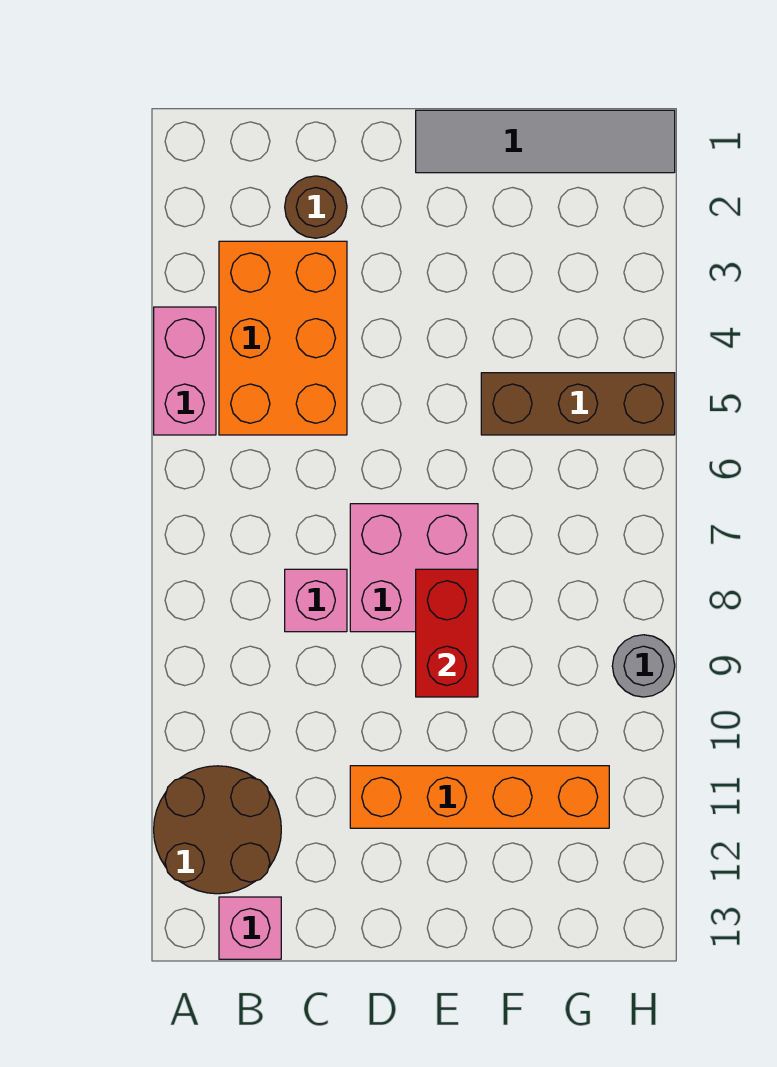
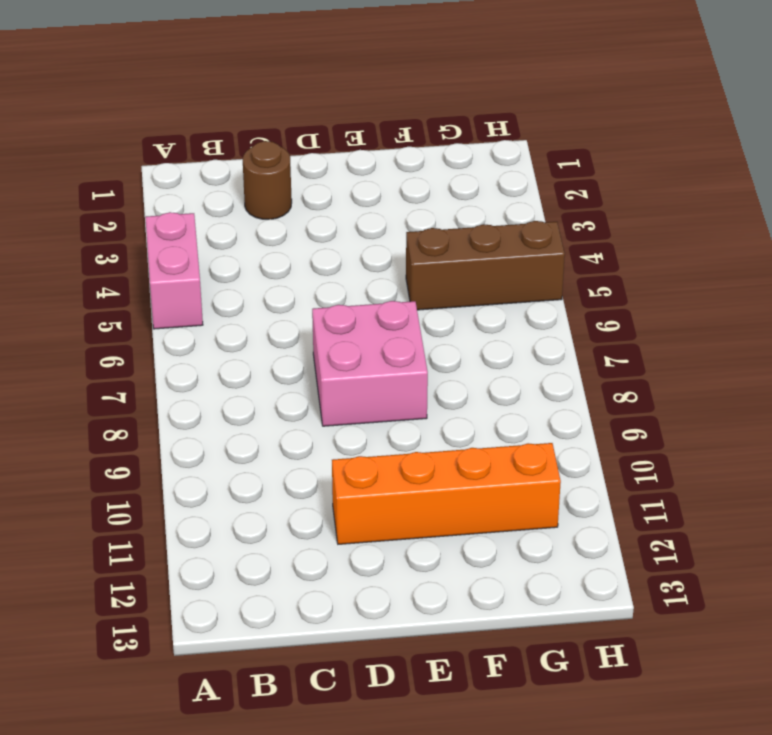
none -> brown round brick A11:B12 level 1
none -> orange brick B3:C5 level 1
none -> pink brick B13 level 1

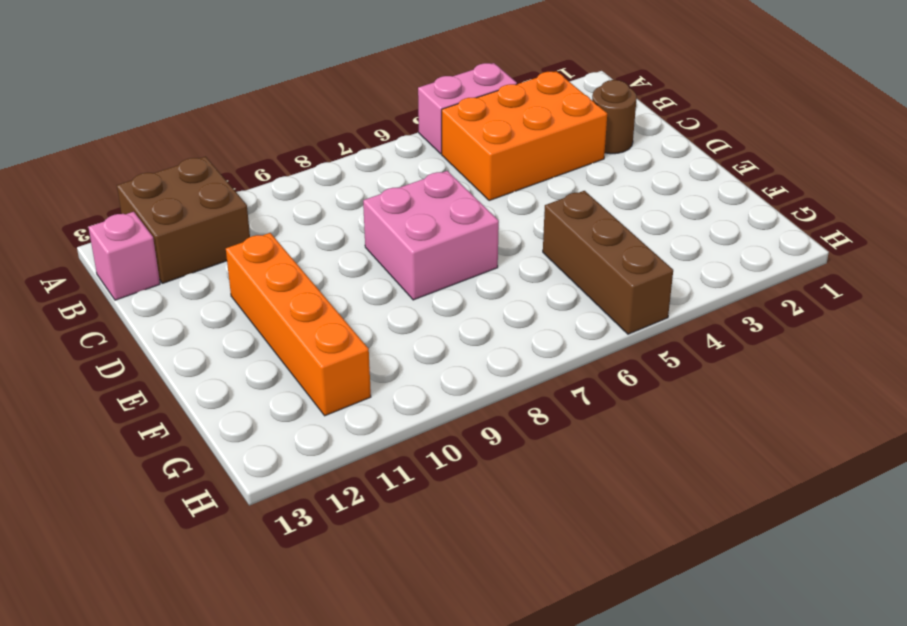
brown brick A11:B12 level 1 -> brown round brick A11:B12 level 1
none -> pink brick C8 level 1
none -> grey tile E1:H1 level 1
none -> grey round brick H9 level 1

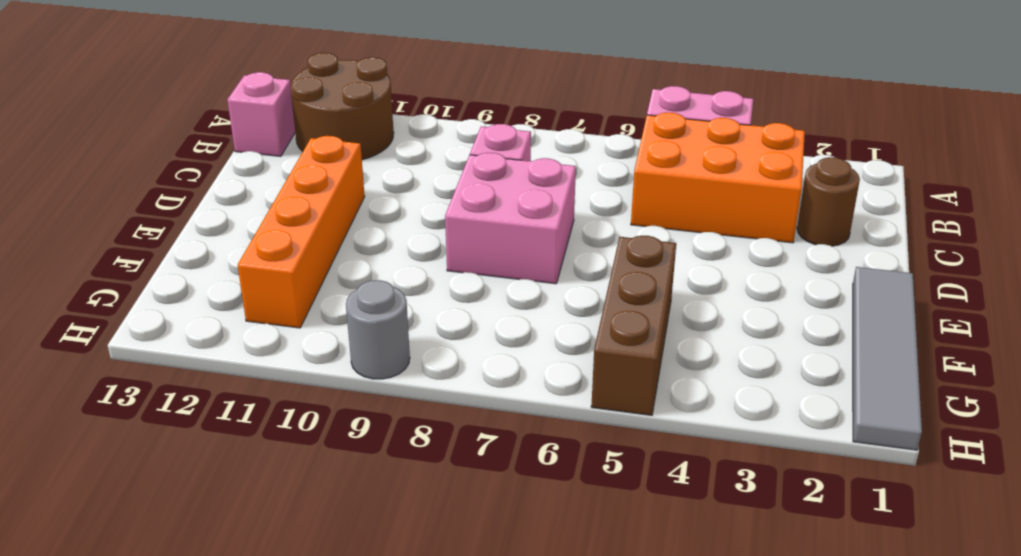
none -> red brick E8:E9 level 2

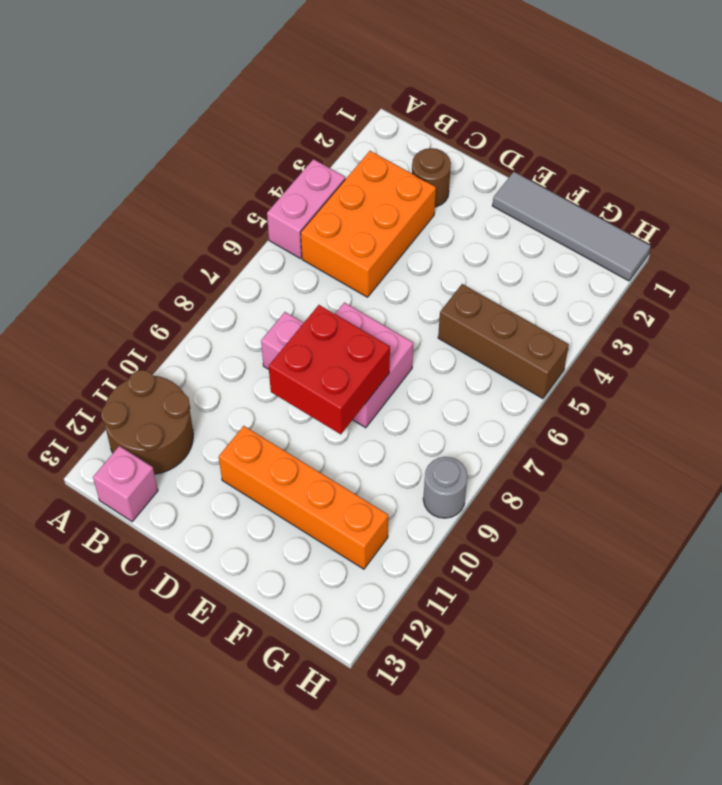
red brick D8:E9 level 2 -> red brick E8:E9 level 2

